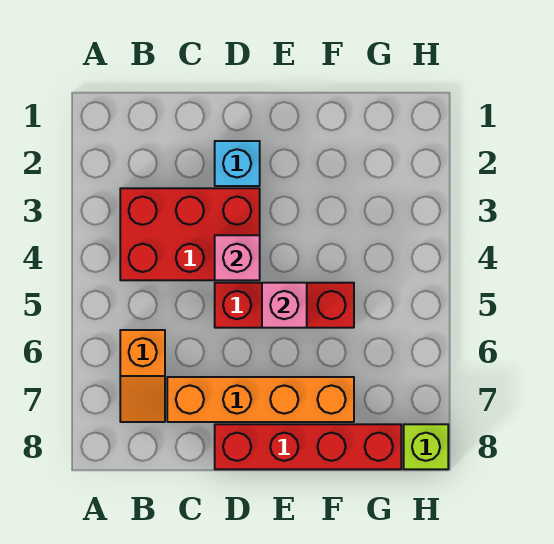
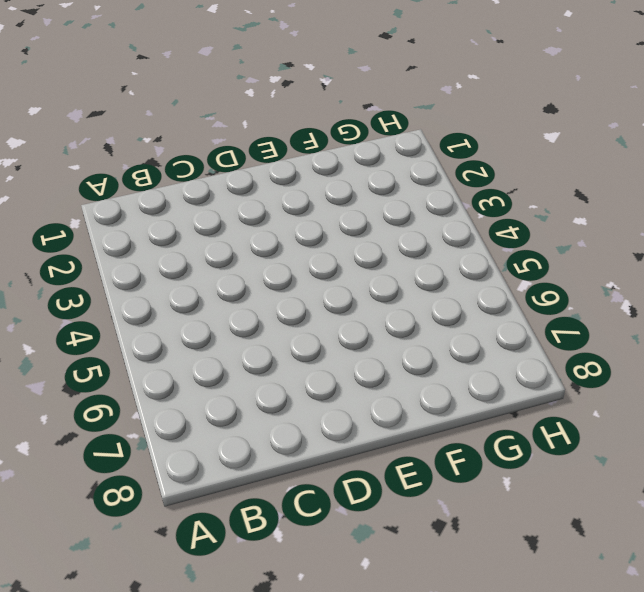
none -> red brick B3:D4 level 1
none -> orange slope B6:B7 level 1 top 6

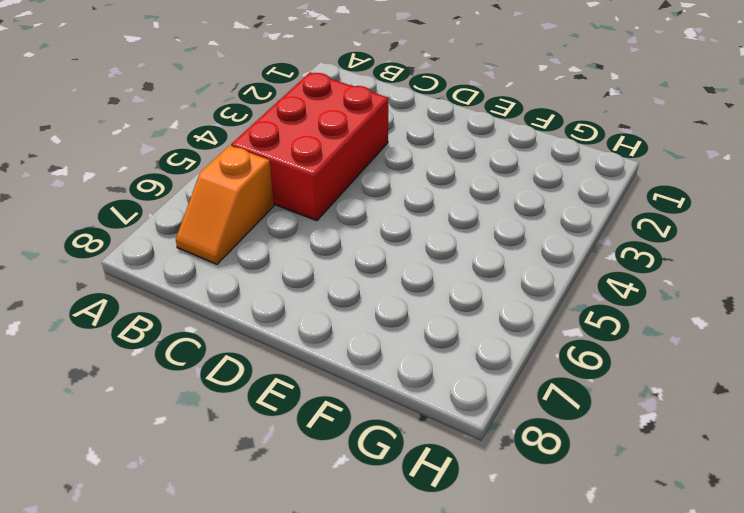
red brick B3:C5 level 1 -> red brick B3:D4 level 1
none -> orange brick C7:F7 level 1
none -> cyan brick D2 level 1

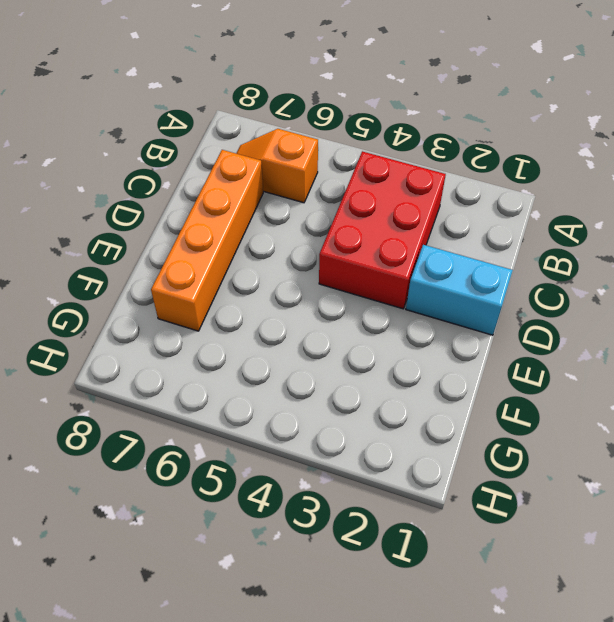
cyan brick D1:D2 level 1 -> cyan brick D2 level 1
none -> red brick D5:F5 level 1
none -> red brick D8:G8 level 1

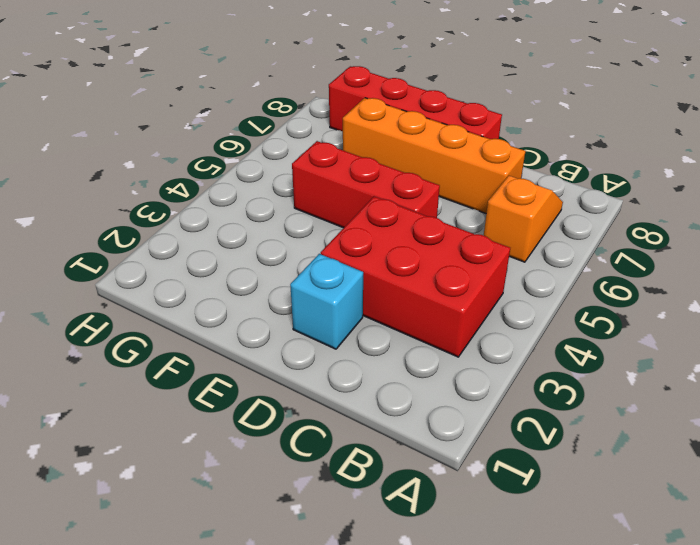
none -> lime brick H8 level 1
none -> pink brick D4 level 2

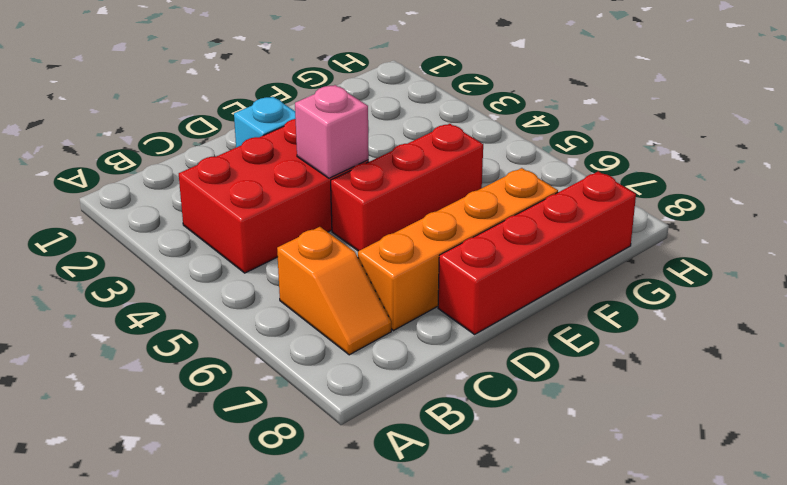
none -> lime brick H8 level 1
none -> pink brick E5 level 2

